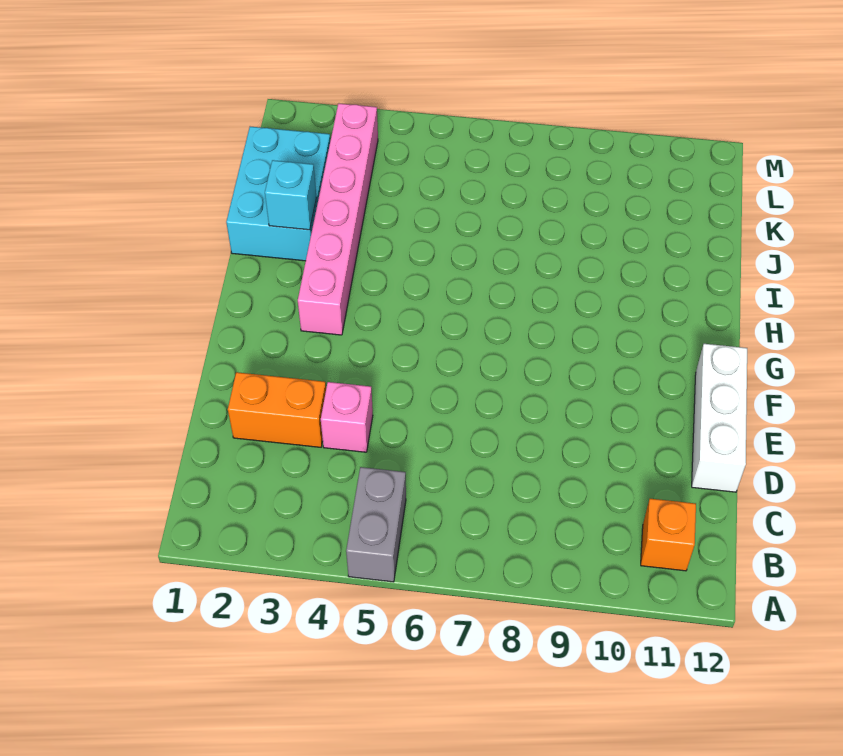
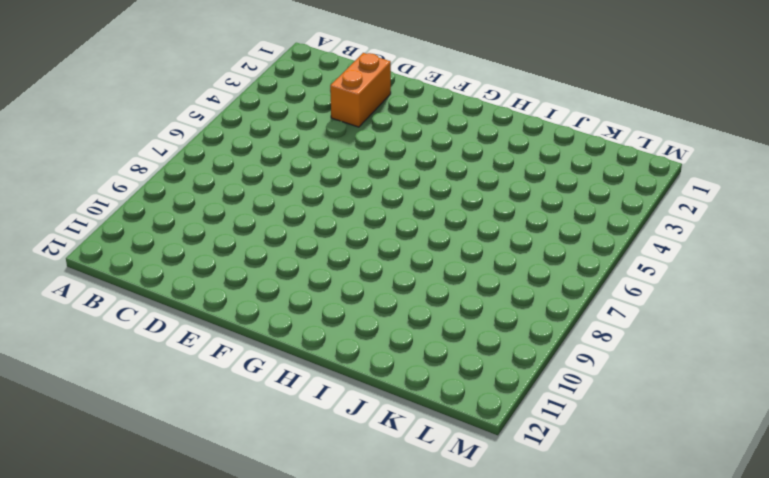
none -> grey brick A5:B5 level 1
none -> orange brick B11 level 1

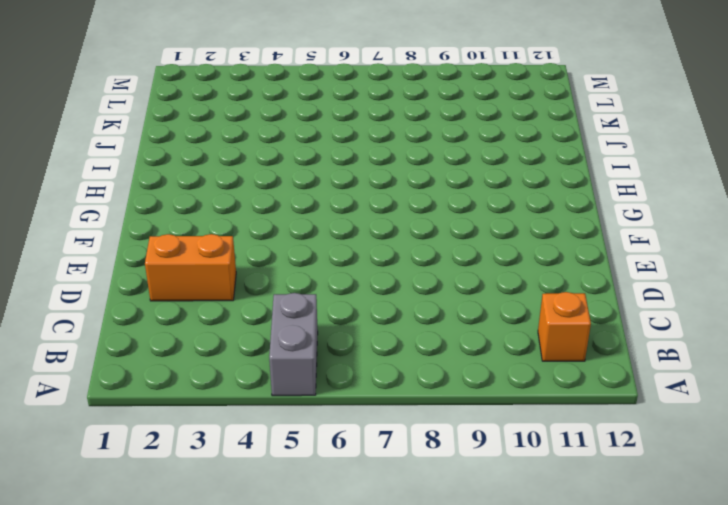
none -> pink brick D4 level 1
none -> white brick D12:F12 level 1

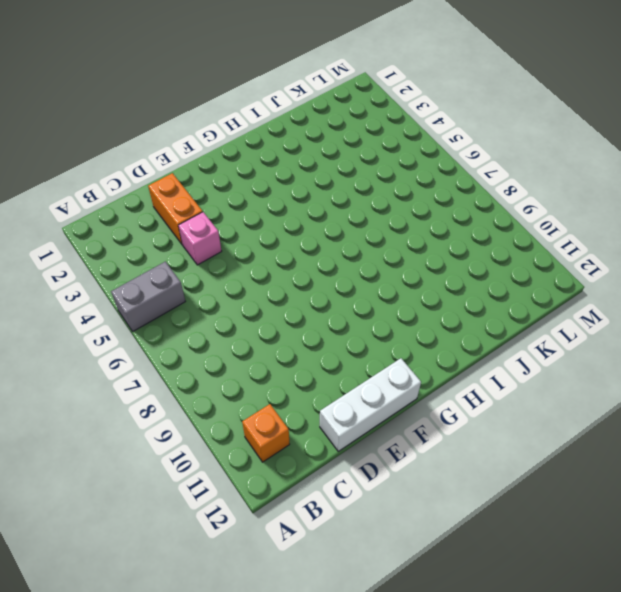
none -> pink brick G3:L3 level 1
none -> cyan brick I1:K2 level 1

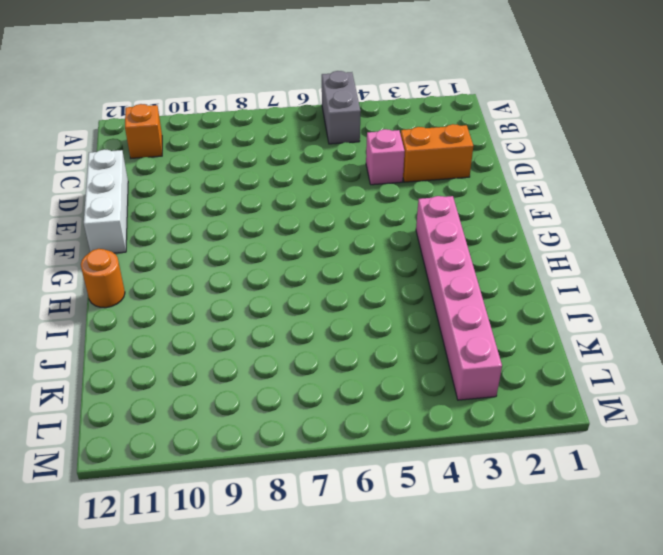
orange round brick H12 level 1 -> none
none -> cyan brick I1:K2 level 1
none -> cyan brick I2 level 2

